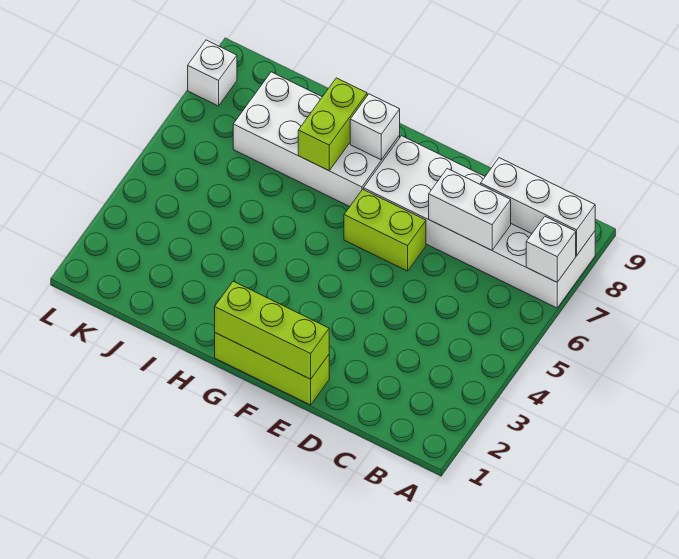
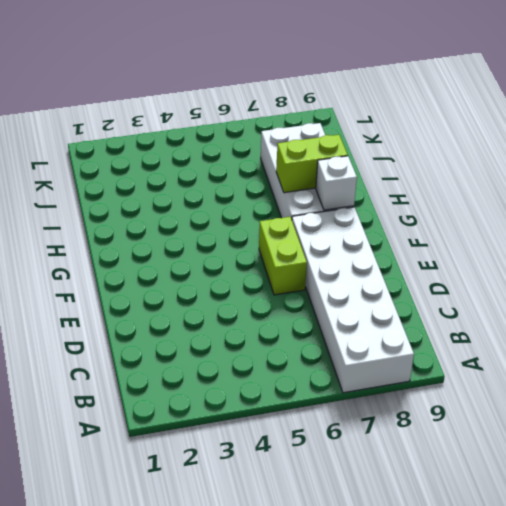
none -> lime brick E1:G1 level 1
none -> white brick L8 level 1

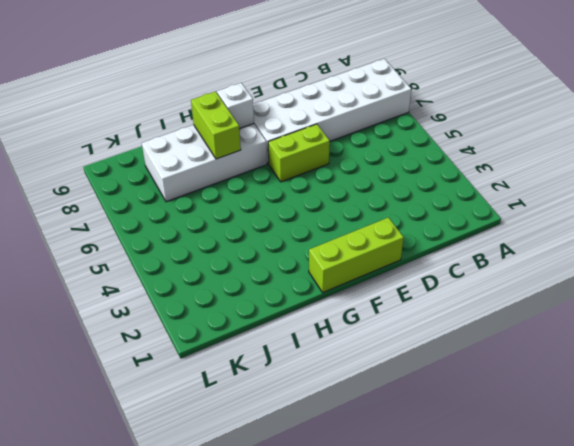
none -> white brick L8 level 1
none -> white brick A7 level 2

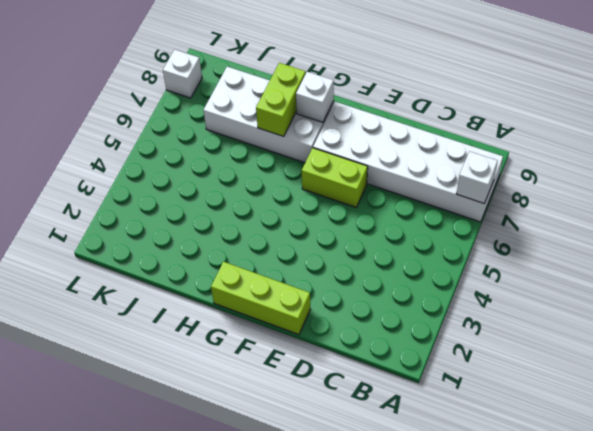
none -> white brick A8:C8 level 2
none -> white brick C7:D7 level 2

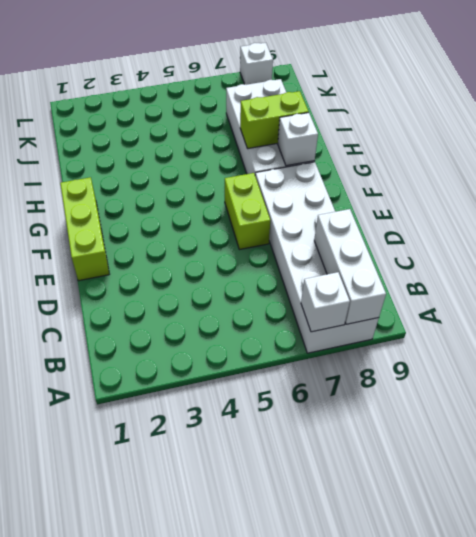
none -> white brick C7:D7 level 2
none -> lime brick E1:G1 level 2

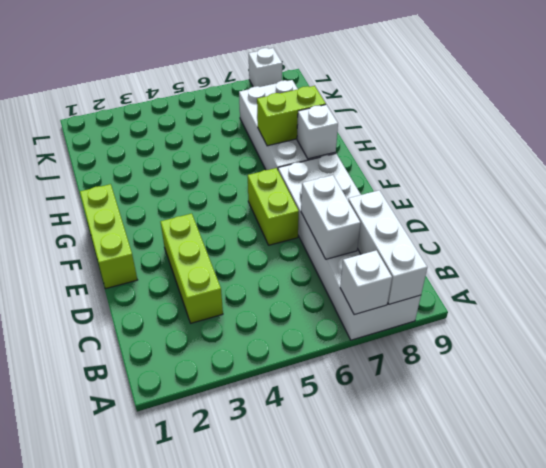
lime brick C3:E3 level 1 -> lime brick E1:G1 level 2

